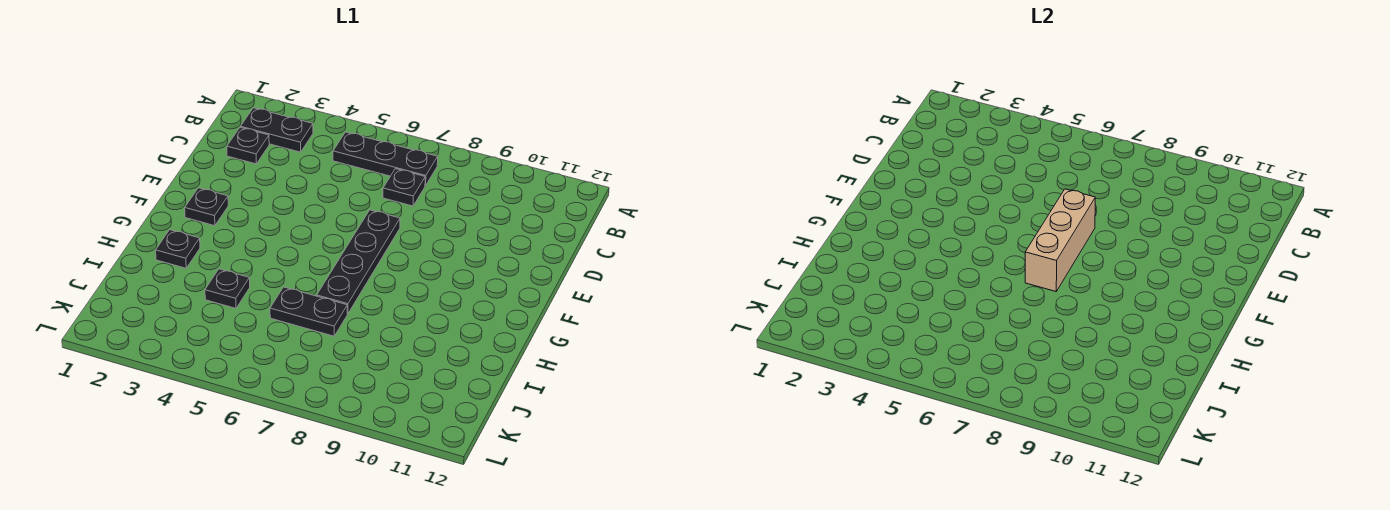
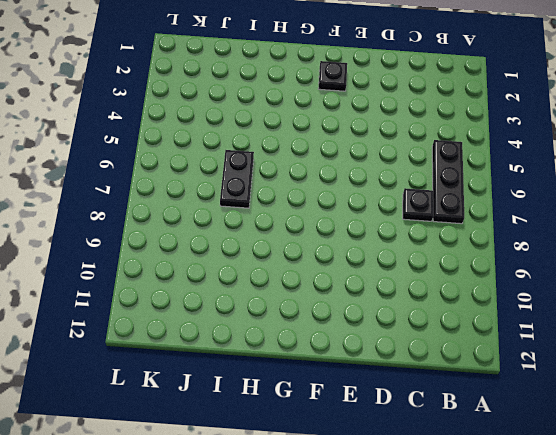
none -> black plate B2:B3 level 1
none -> black plate C2 level 1

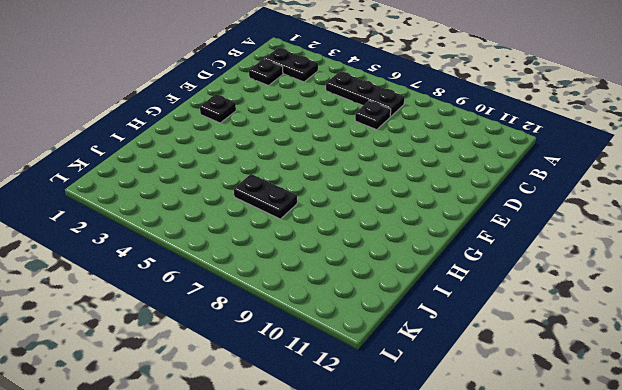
none -> black plate E7:H7 level 1
none -> black plate H2 level 1

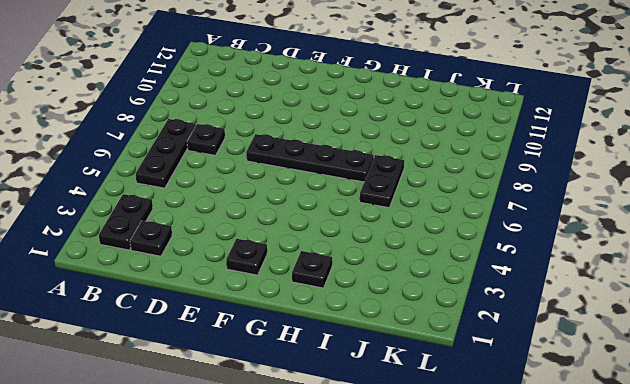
none -> black plate I4 level 1
none -> tan brick E7:G7 level 2

